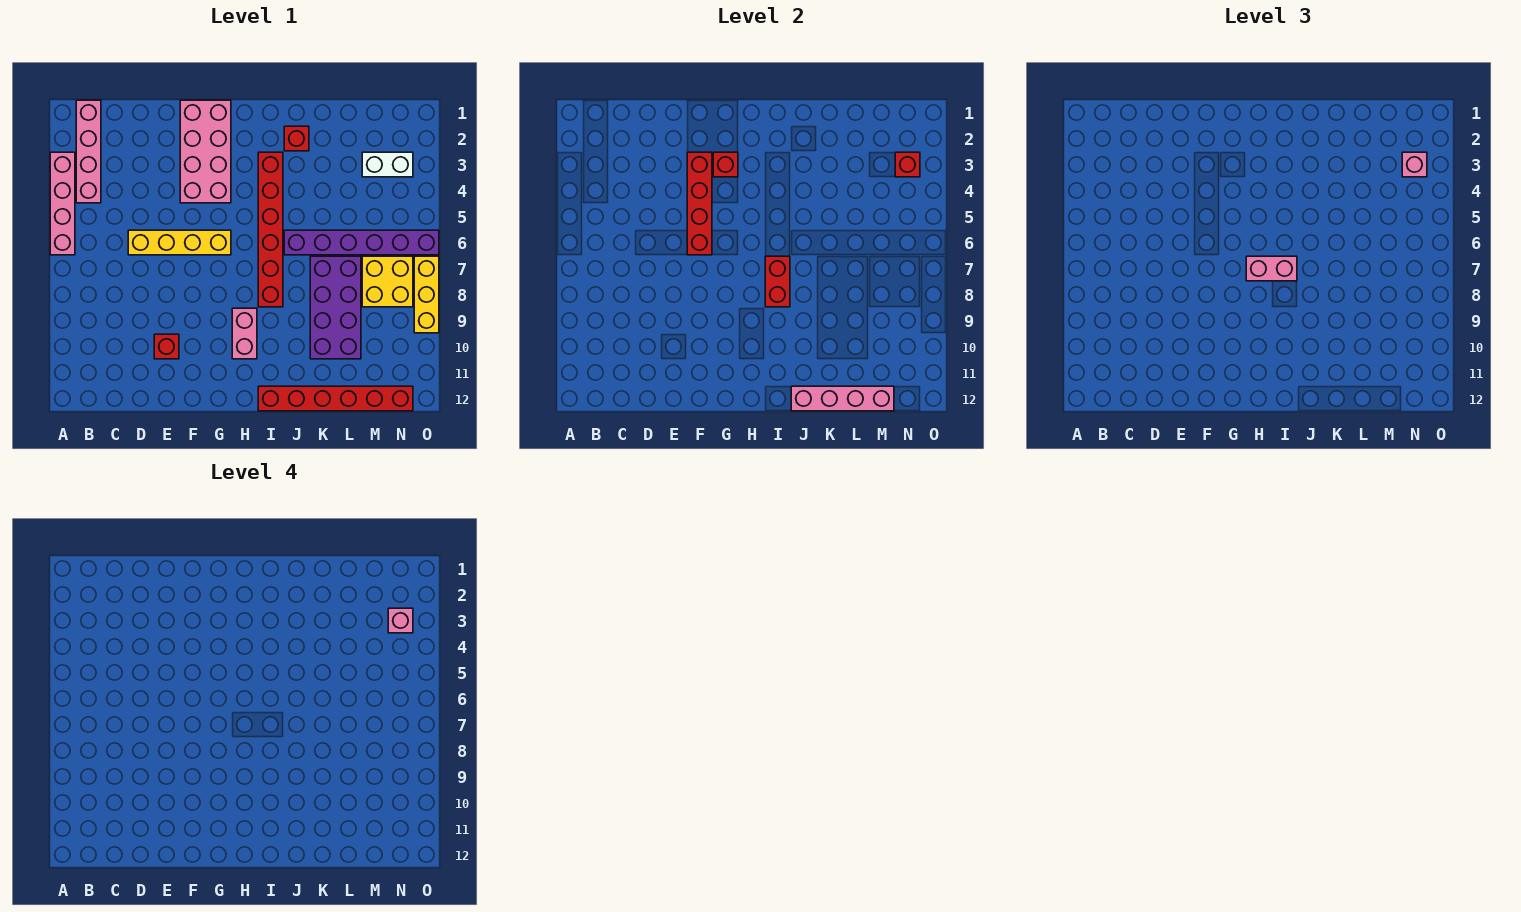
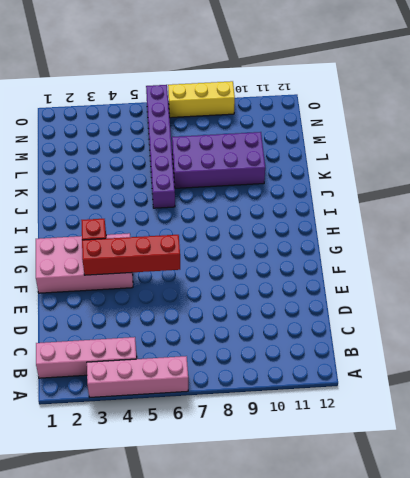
none -> yellow brick D6:G6 level 1
none -> red brick E10 level 1
none -> pink brick H9:H10 level 1

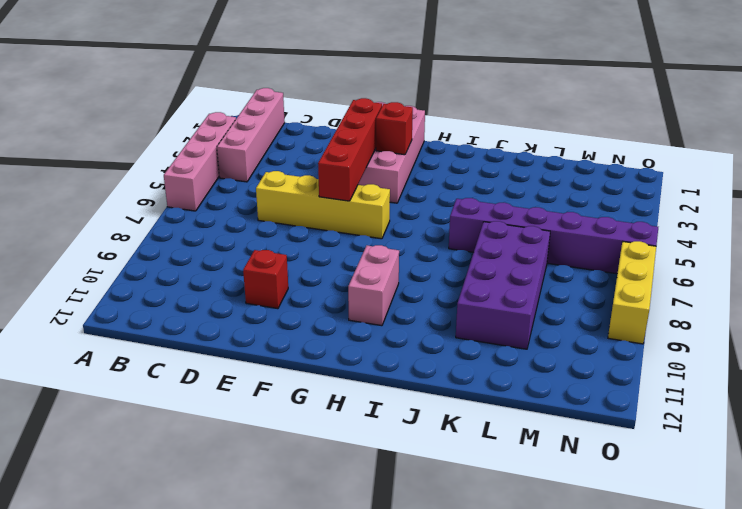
none -> red brick I3:I8 level 1
none -> red brick I12:N12 level 1
none -> red brick J2 level 1

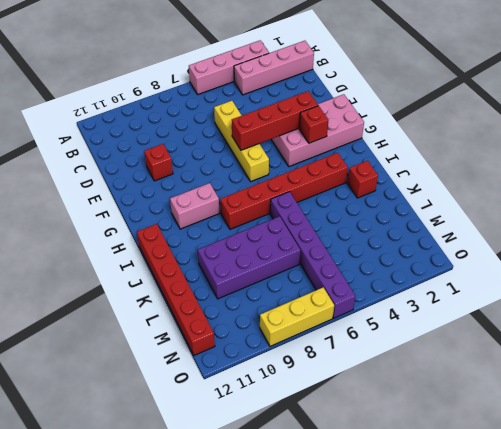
none -> white brick M3:N3 level 1
none -> yellow brick M7:N8 level 1
none -> red brick I7:I8 level 2

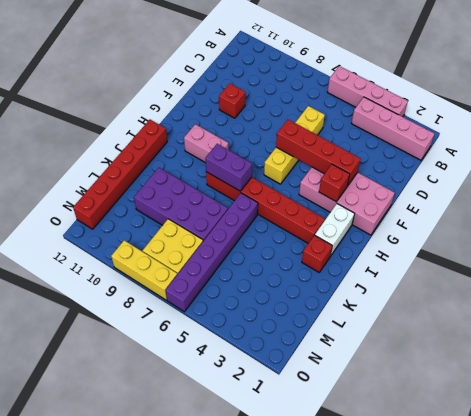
white brick H2:I2 level 1 -> white brick M3:N3 level 1
purple brick I7:I8 level 2 -> red brick I7:I8 level 2
none -> pink brick J12:M12 level 2
none -> red brick N3 level 2
none -> pink brick H7:I7 level 3

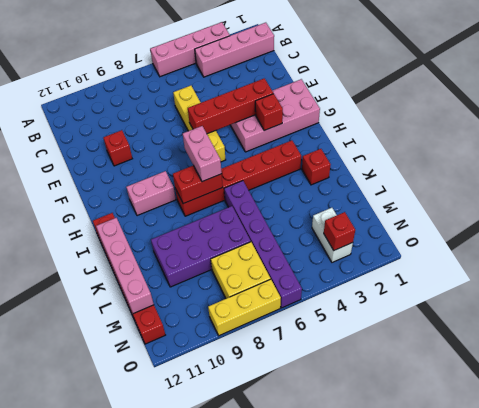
none -> pink brick N3 level 3
none -> pink brick N3 level 4

